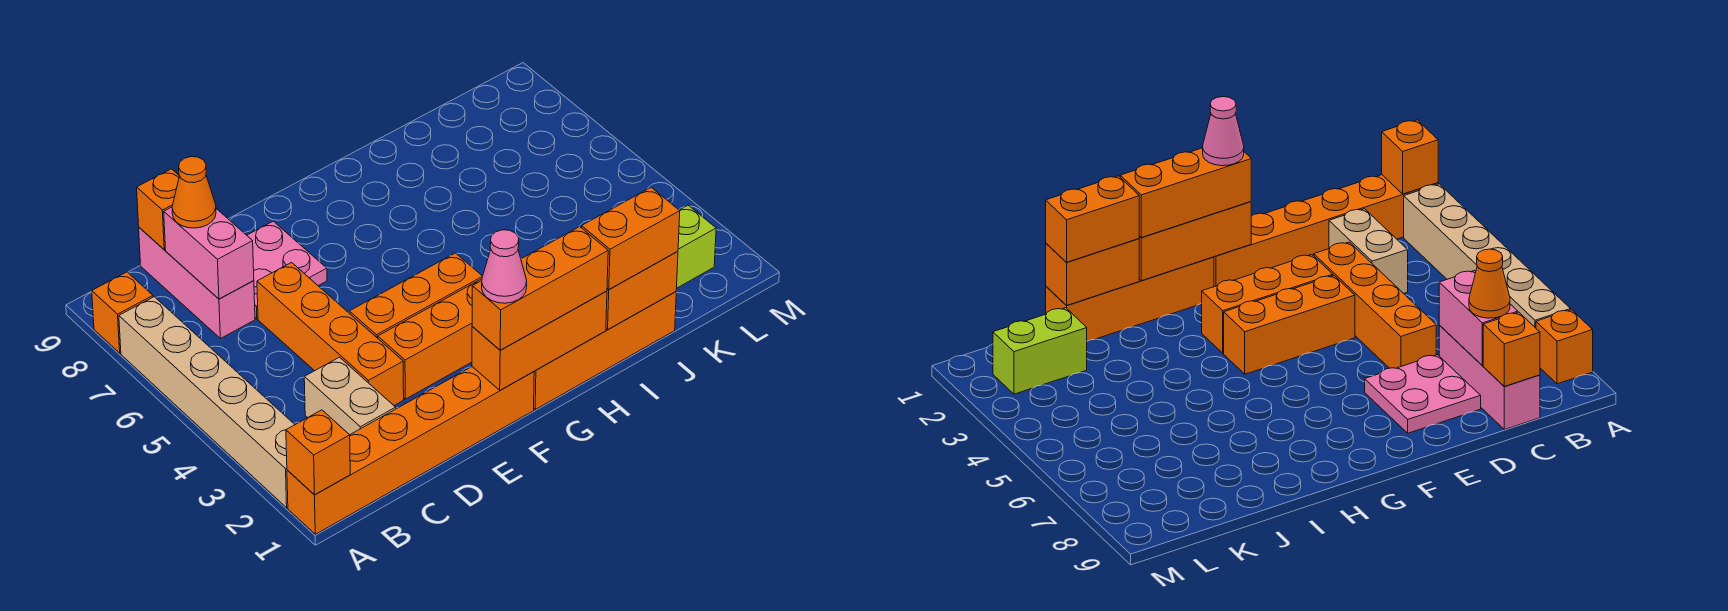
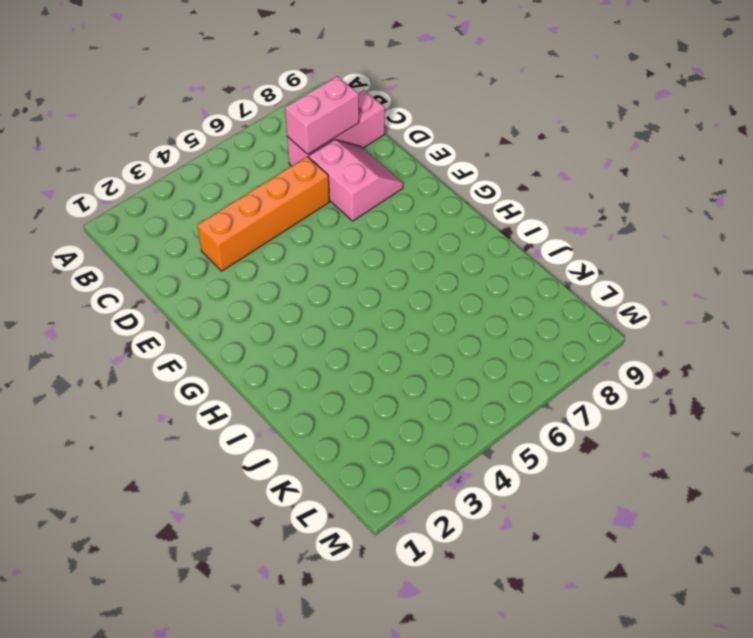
pink slope D7:E8 level 1 top 7 -> pink plate D7:E8 level 1
none -> orange brick A1:F1 level 1
none -> tan brick A2:A7 level 1
none -> orange brick A8 level 1

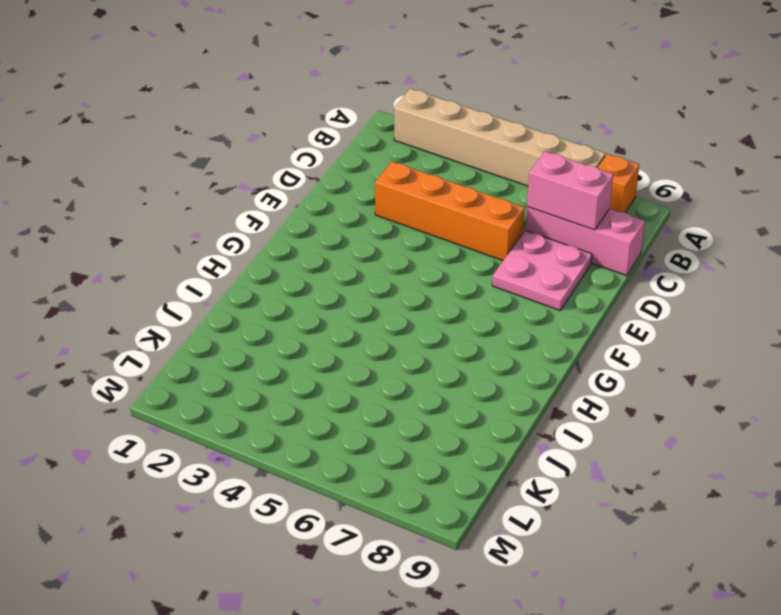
none -> orange brick A1:F1 level 1
none -> tan brick C2:C3 level 1
none -> orange brick E3:G3 level 1

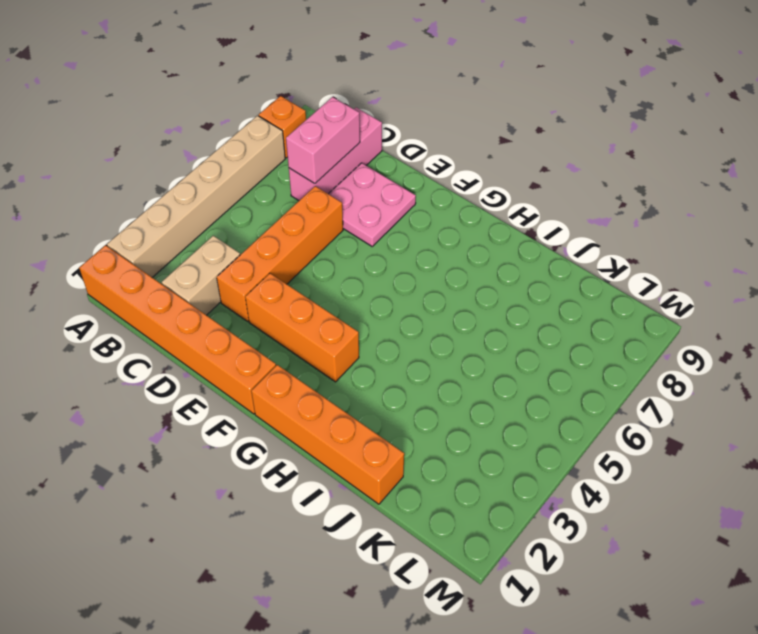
none -> orange brick E4:G4 level 1
none -> lime brick K2:L2 level 1
none -> orange brick A1 level 2

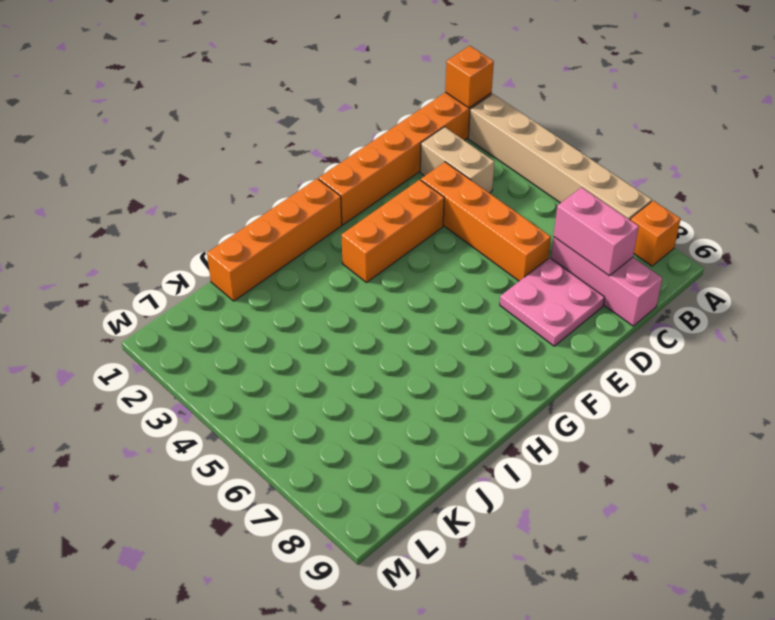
none -> orange brick E4:G4 level 1
none -> lime brick K2:L2 level 1
none -> orange brick C9 level 2

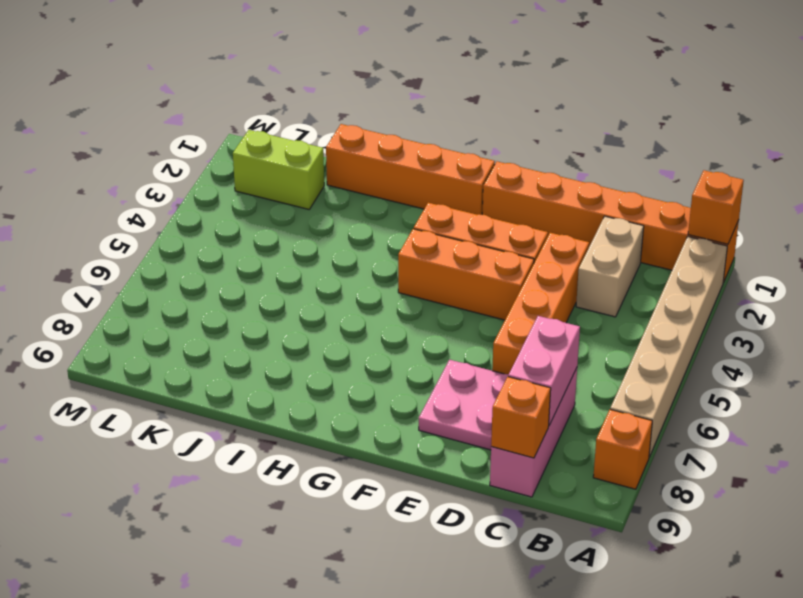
none -> orange brick F1:H1 level 2
none -> orange brick I1:J1 level 2
none -> orange cone C8 level 3

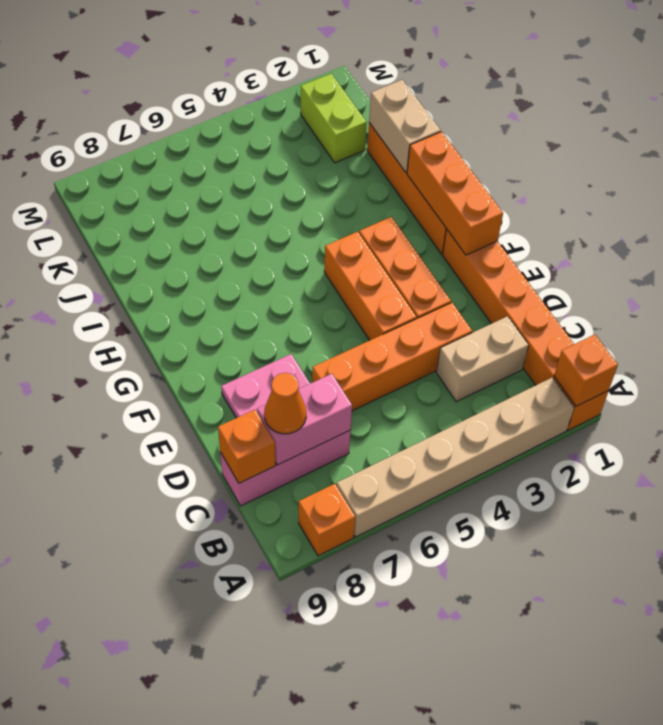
tan brick I1:J1 level 2 -> orange brick I1:J1 level 2
none -> orange brick F1:H1 level 3
none -> orange brick I1:J1 level 3
none -> pink cone F1 level 4

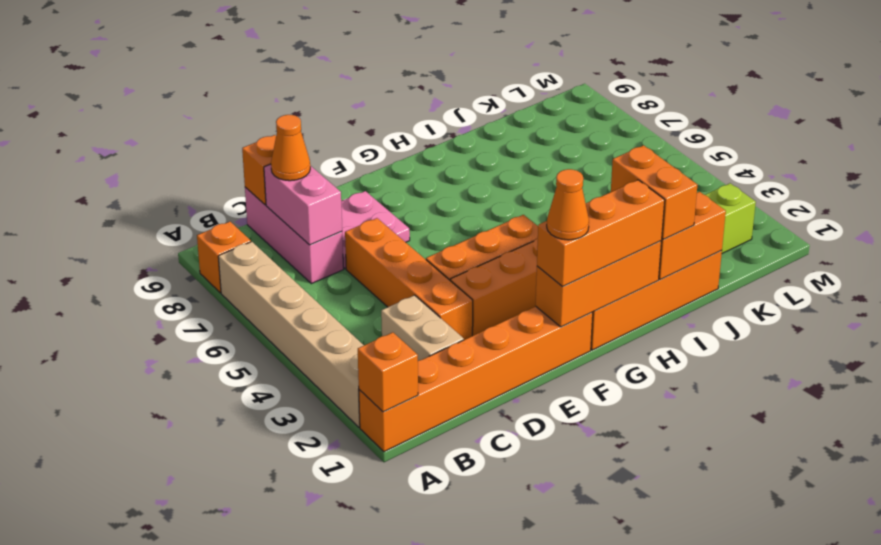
orange cone F1 level 4 -> pink cone F1 level 4
orange brick I1:I2 level 3 -> orange brick I1:J1 level 3

